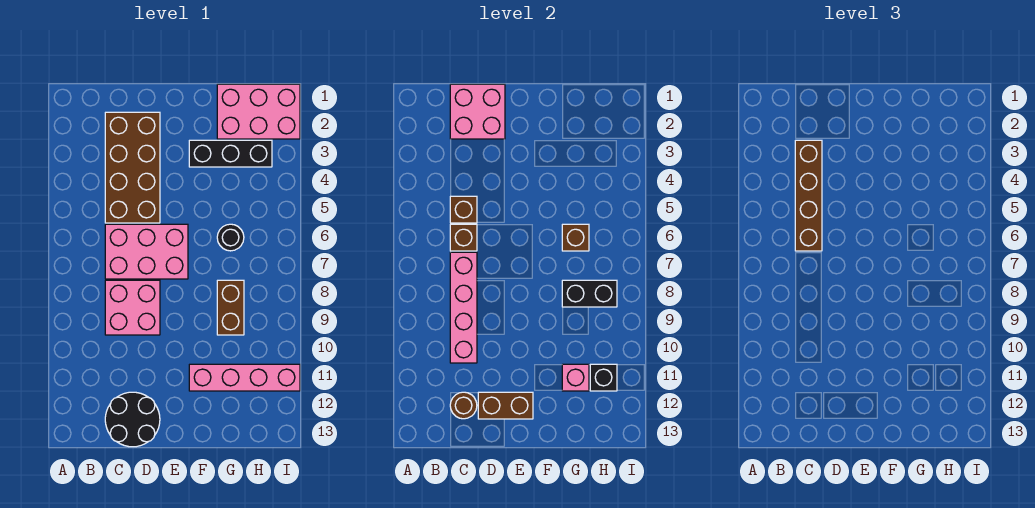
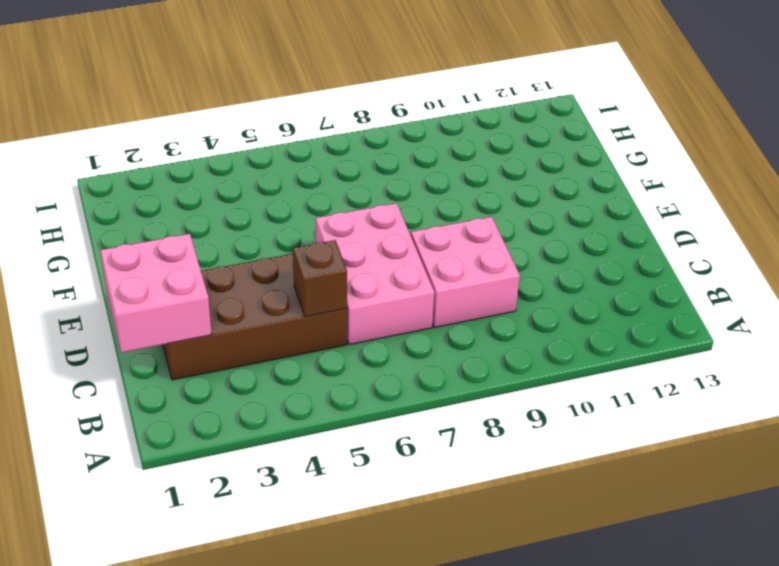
none -> black round brick C12:D13 level 1
none -> black brick F3:H3 level 1
none -> pink brick F11:I11 level 1

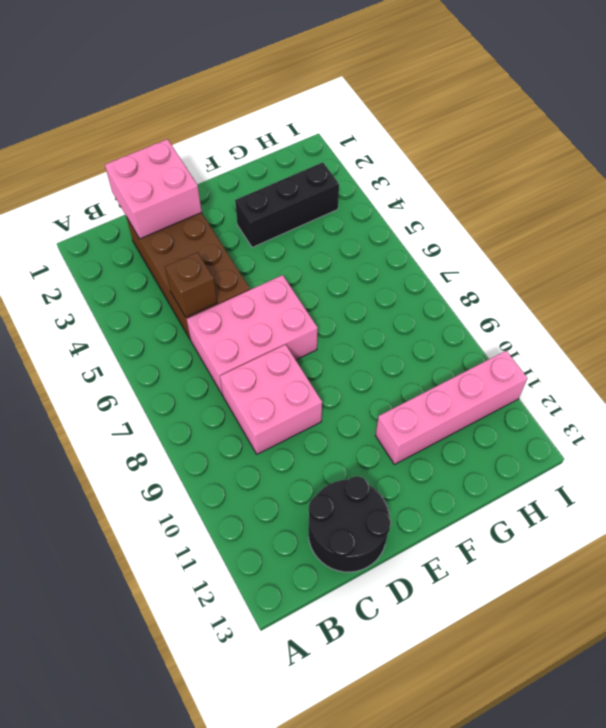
none -> pink brick G1:I2 level 1
none -> black round brick G6 level 1
none -> brown brick G8:G9 level 1

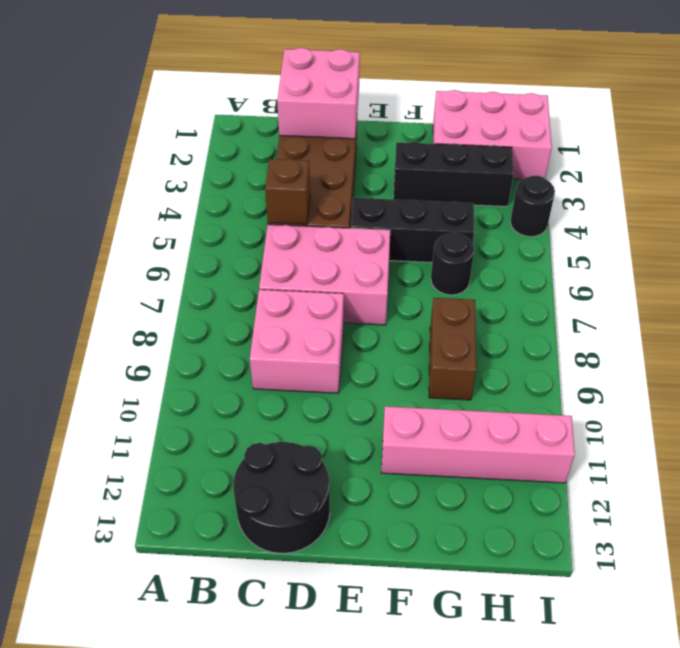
black brick E5:G5 level 1 -> none
black round brick I4 level 1 -> none
none -> brown brick C6 level 2
none -> pink brick C7:C10 level 2
none -> brown round brick C12 level 2

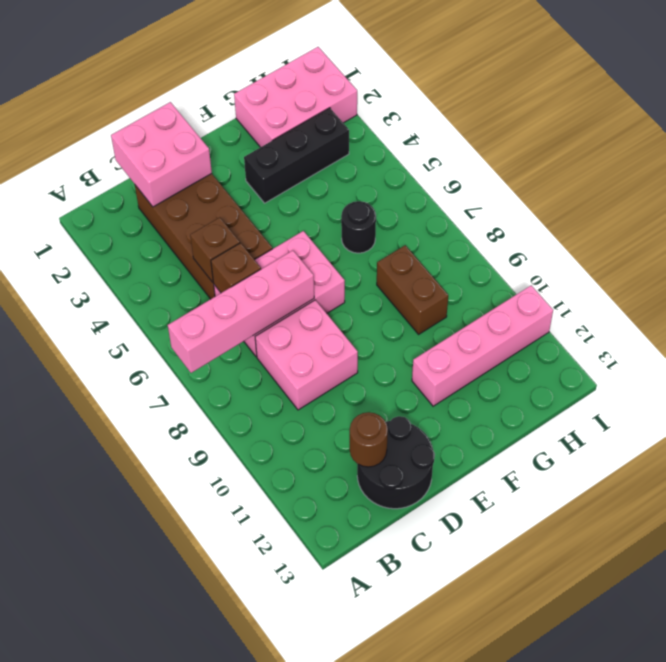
pink brick A7:D7 level 2 -> pink brick C7:C10 level 2
none -> brown brick D12:E12 level 2
none -> brown brick G6 level 2
none -> black brick G8:H8 level 2

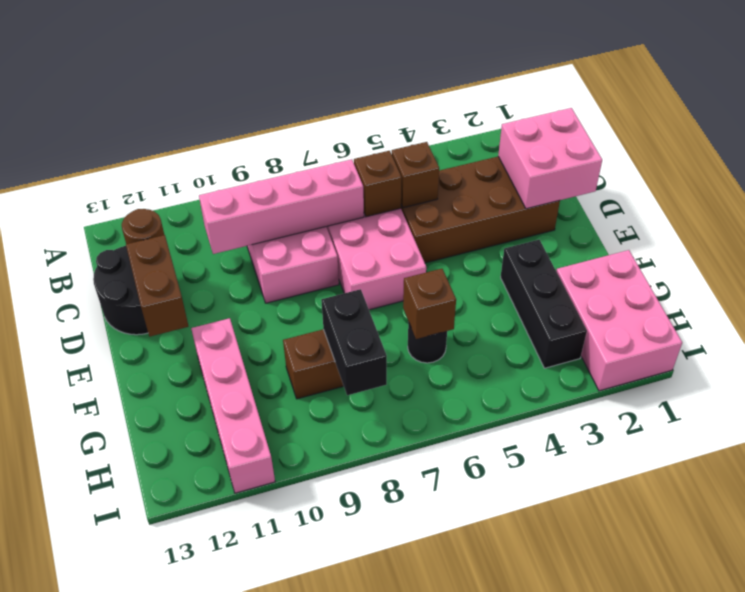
none -> pink brick G11 level 2
none -> black brick H11 level 2
none -> brown brick C3:C6 level 3

